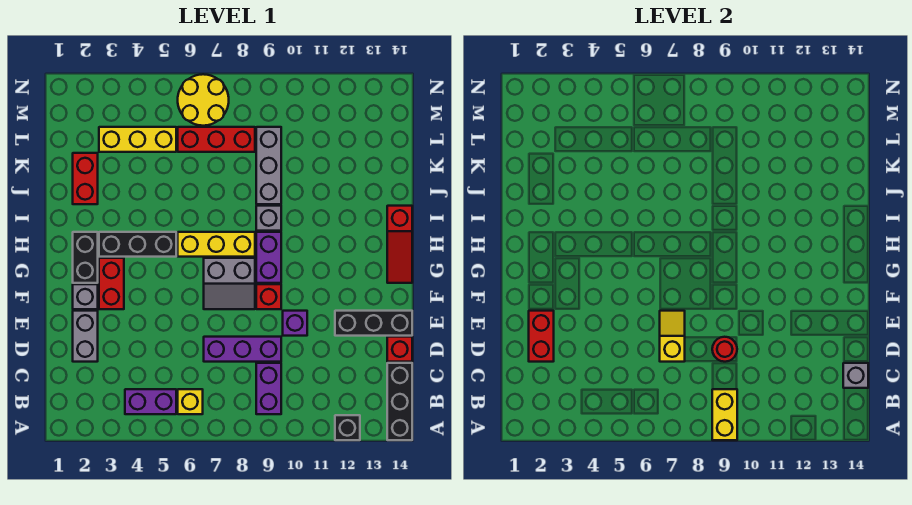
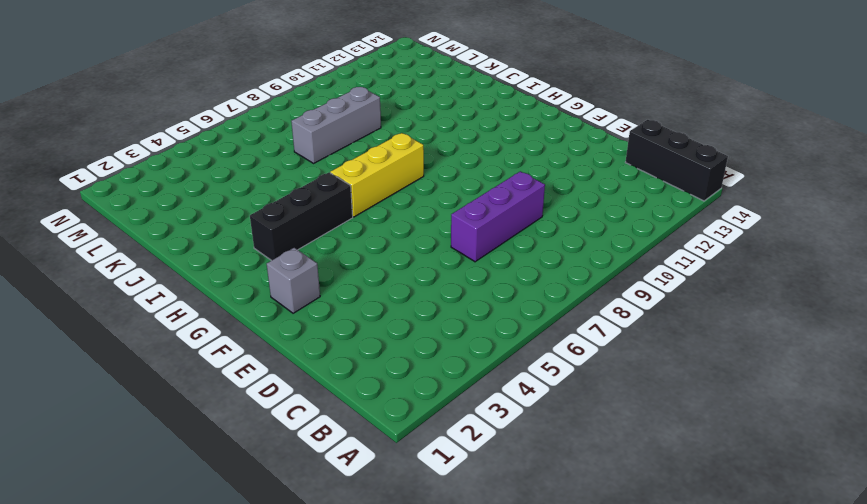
grey brick K7:K9 level 1 -> grey brick J9:L9 level 1
none -> black brick A12 level 1
none -> purple brick B4:B5 level 1
none -> yellow brick B6 level 1
none -> purple brick B9:C9 level 1

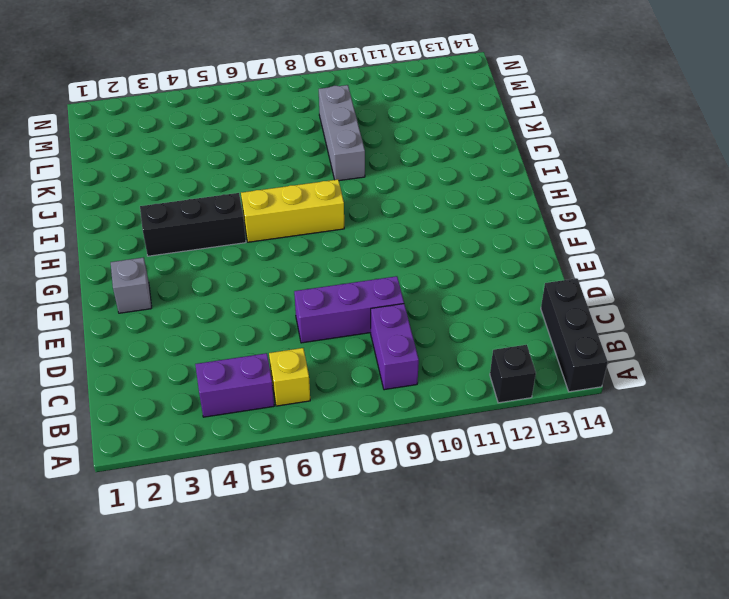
none -> grey brick D2:E2 level 1
none -> red brick D14 level 1
none -> purple brick E10 level 1
none -> black brick E12:E14 level 1

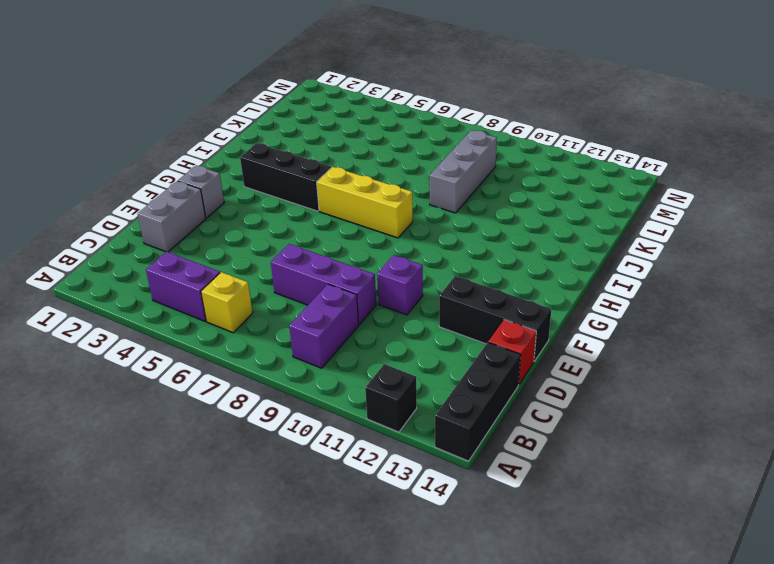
none -> red brick F3:G3 level 1
none -> grey slope F7:G8 level 1 top G
none -> red brick F9 level 1
none -> black brick G2:H2 level 1

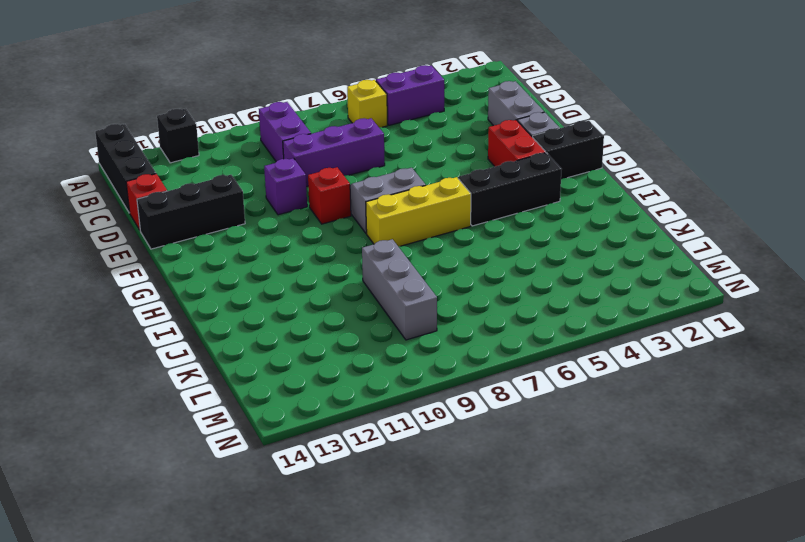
black brick G1:G2 level 1 -> black brick G2:H2 level 1
none -> purple brick G9:H9 level 1
none -> red slope G14:I14 level 1 top I
none -> grey brick I9 level 1
none -> red brick J2:K2 level 1

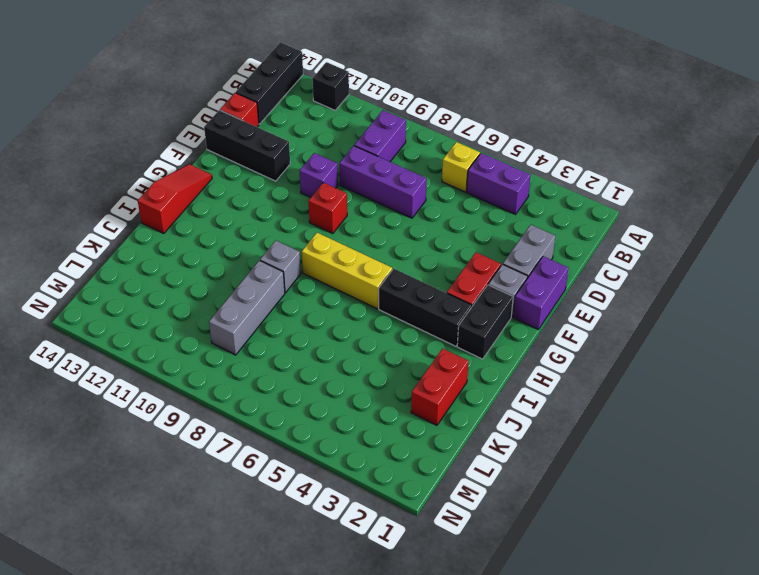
purple brick E1:F1 level 1 -> purple brick G9:H9 level 1
none -> grey slope F7:G8 level 1 top G
none -> yellow brick L3:L5 level 1
none -> red brick L6:L8 level 1
none -> yellow round brick M6:N7 level 1

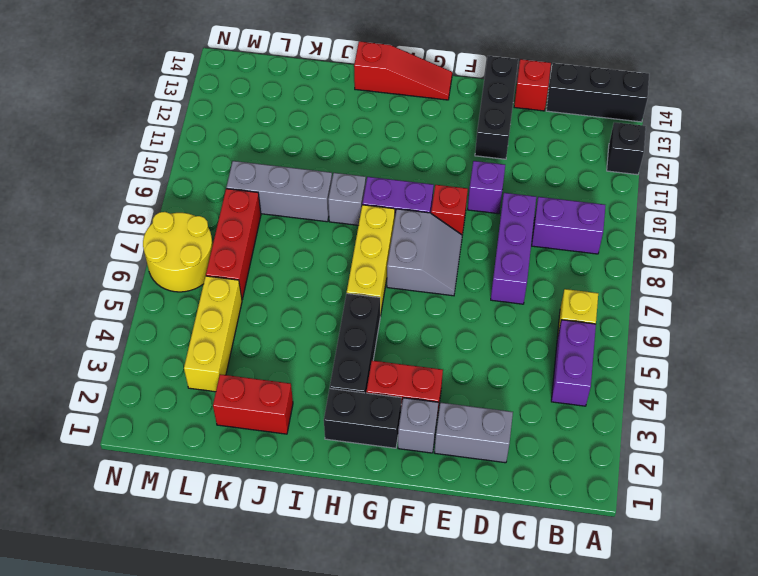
none -> yellow brick A9:B9 level 2
none -> grey brick C14 level 2
none -> red brick D2:E2 level 2
none -> yellow slope D7:E7 level 2 top D

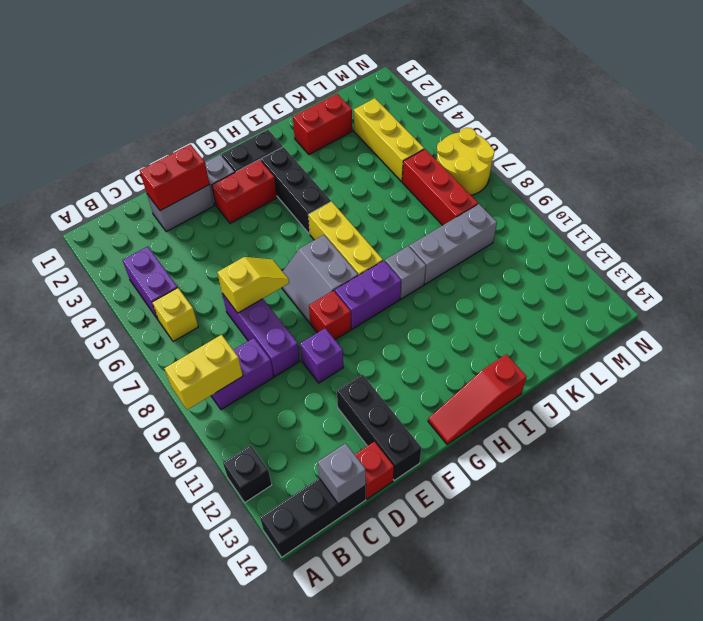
none -> red round brick D9 level 2

